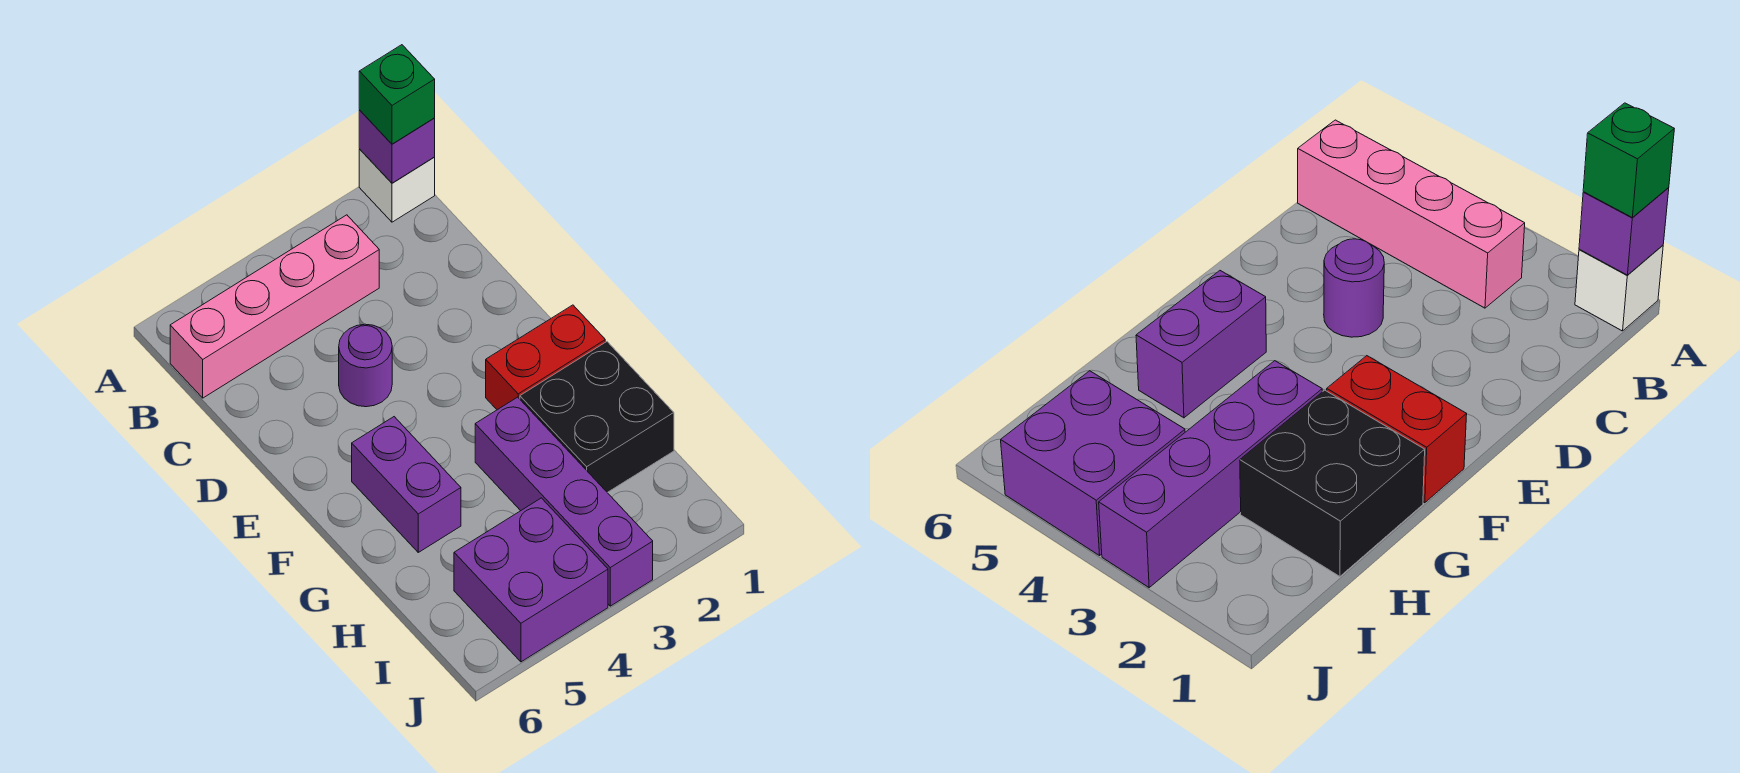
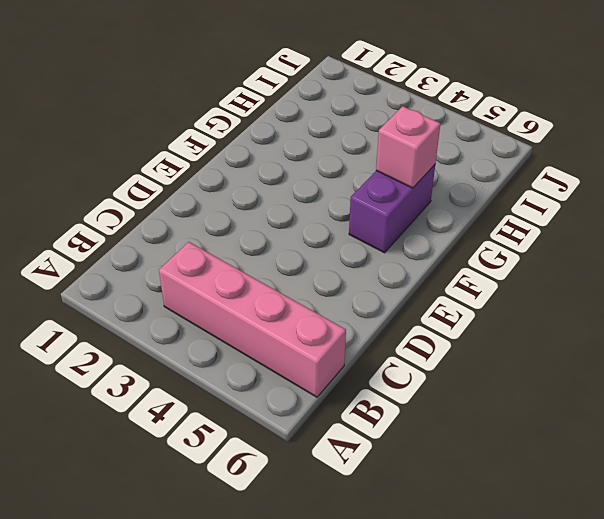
pink brick G5 level 2 -> none
none -> white brick A1 level 1
none -> purple round brick D4 level 1

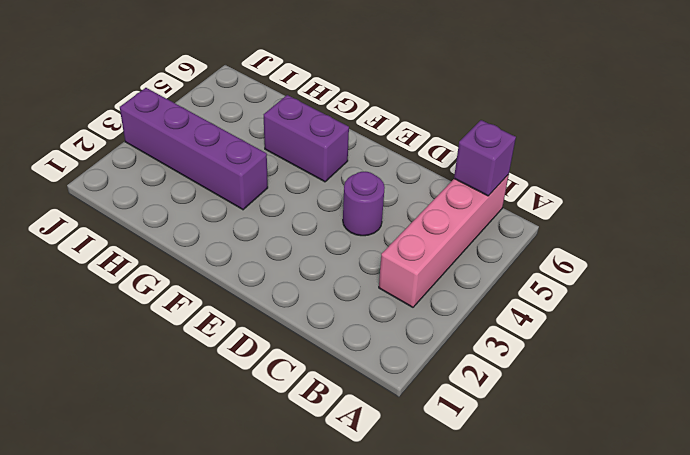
purple brick B6 level 2 -> purple brick A1 level 2
none -> white brick A1 level 1
none -> red brick F1:F2 level 1

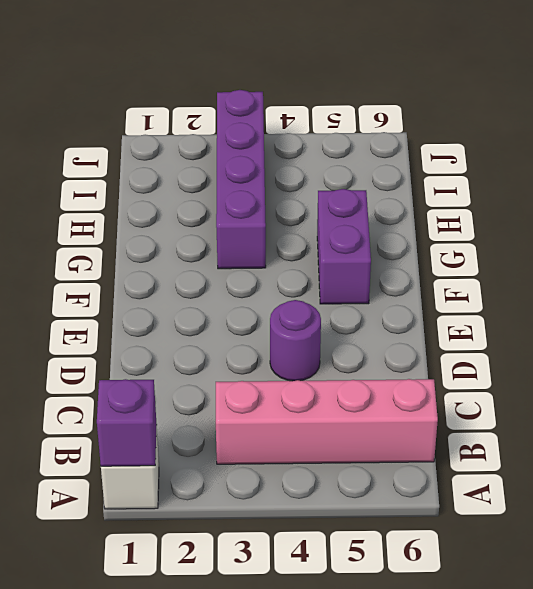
none -> red brick F1:F2 level 1
none -> black brick G1:H2 level 1

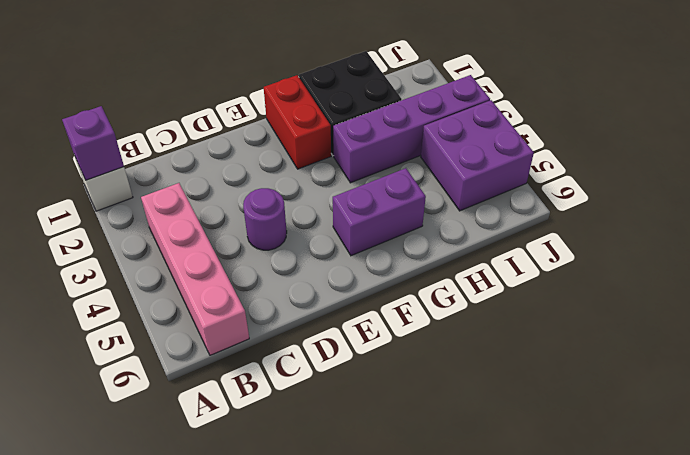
none -> green brick A1 level 3

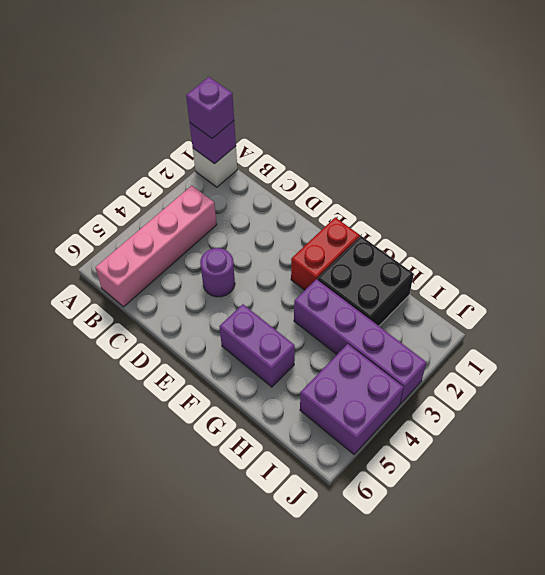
purple brick A1 level 3 -> green brick A1 level 3

